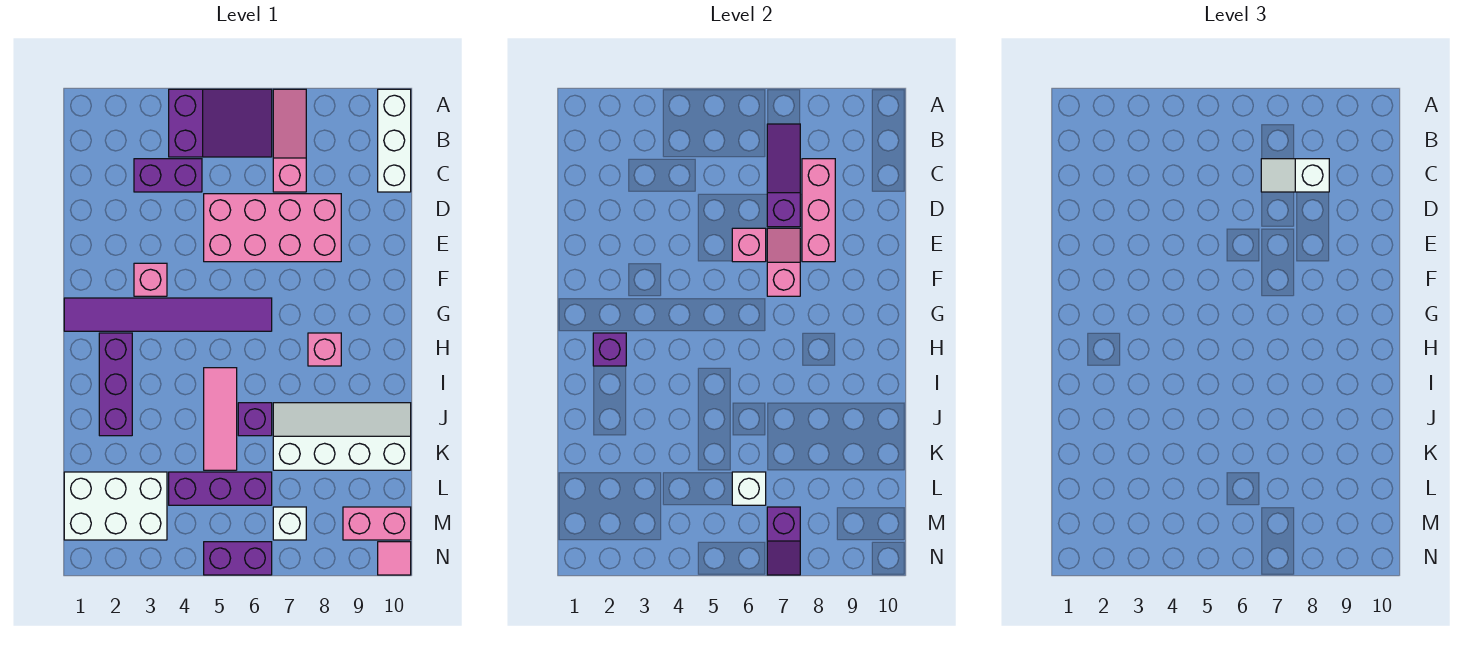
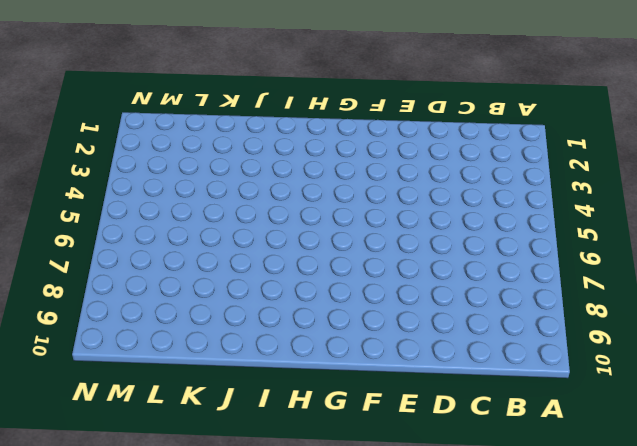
none -> purple slope A4:B6 level 1 top 4
none -> pink slope A7:C7 level 1 top C
none -> white brick A10:C10 level 1

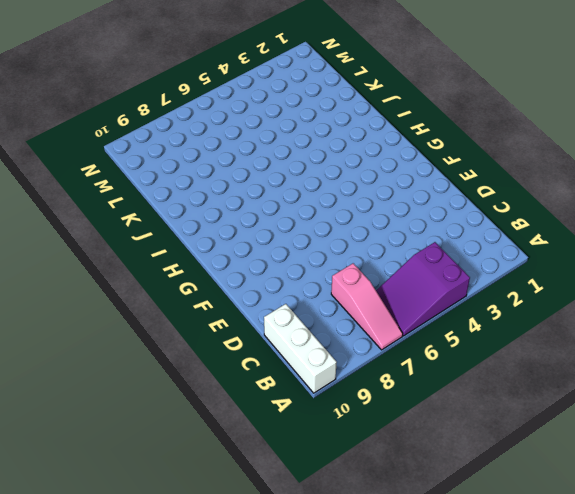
none -> purple brick C3:C4 level 1
none -> pink brick D5:E8 level 1
none -> pink brick F3 level 1

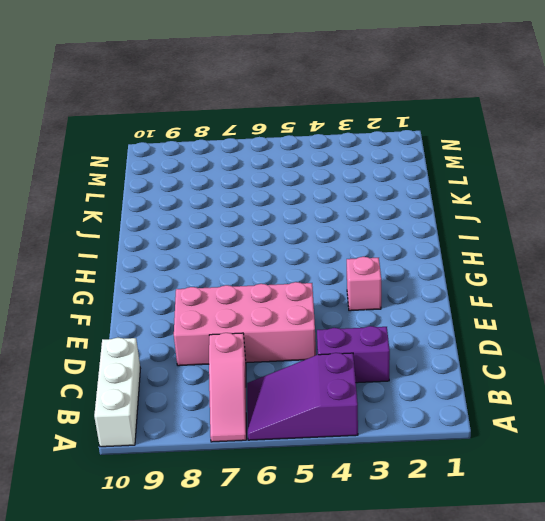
none -> purple tile G1:G6 level 1
none -> purple brick H2:J2 level 1
none -> pink brick H8 level 1

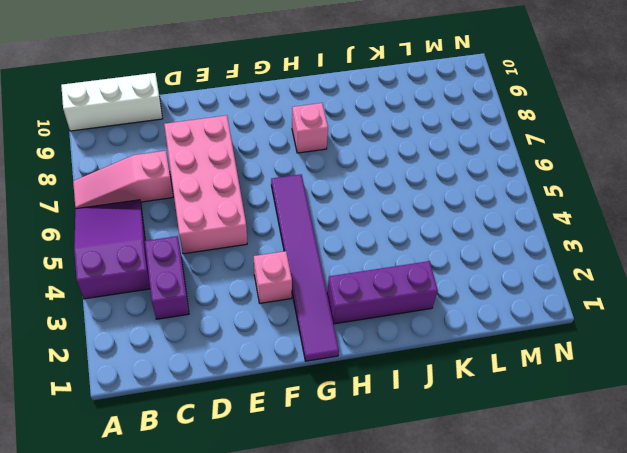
none -> pink tile I5:K5 level 1
none -> purple brick J6 level 1
none -> white slope J7:K10 level 1 top K

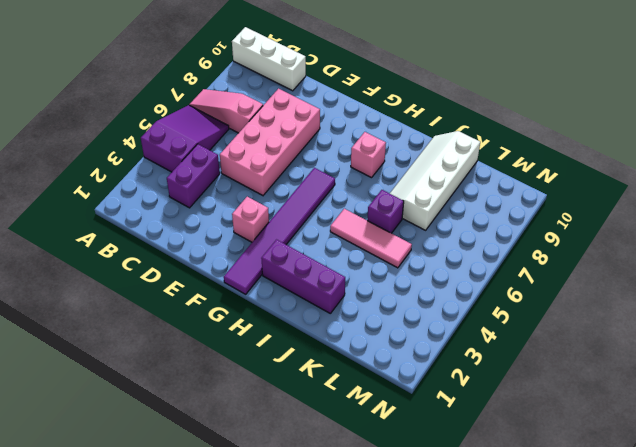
none -> white brick L1:M3 level 1
none -> purple brick L4:L6 level 1
none -> white brick M7 level 1

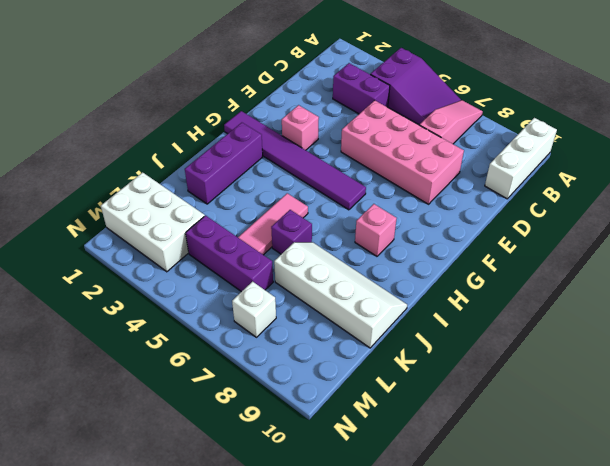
none -> pink brick M9:M10 level 1
none -> purple brick N5:N6 level 1
none -> pink tile N10 level 1

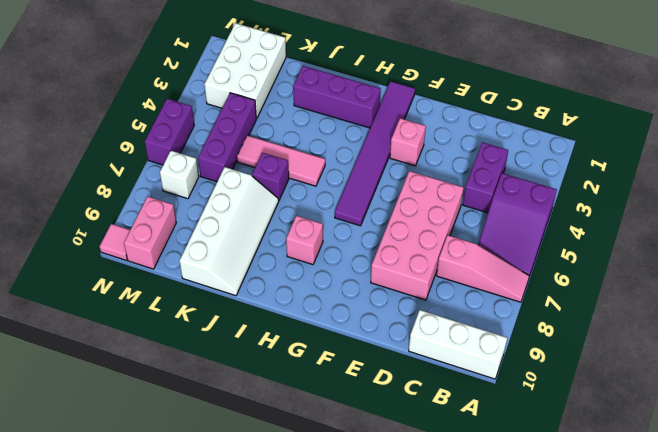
none -> purple slope B7:D7 level 2 top D
none -> pink brick C8:E8 level 2
none -> pink brick E6 level 2

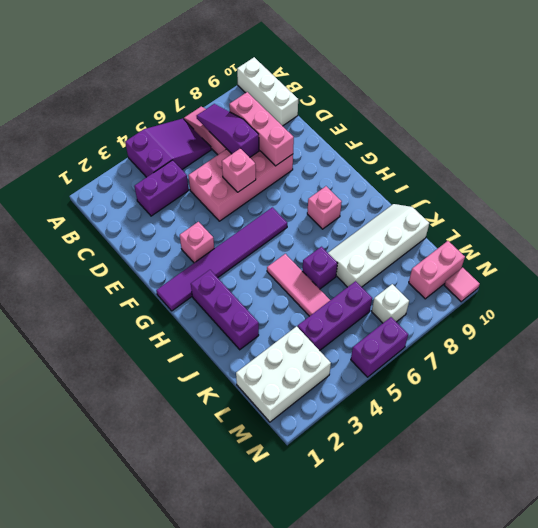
none -> pink slope E7:F7 level 2 top F
none -> purple brick H2 level 2
none -> white brick L6 level 2

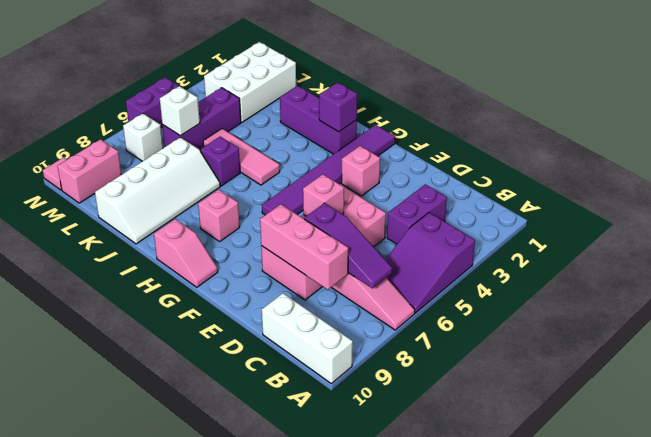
pink slope G10:H10 level 1 top H -> pink slope E7:F7 level 2 top F
none -> purple slope M7:N7 level 2 top M
none -> white slope C7:C8 level 3 top 8

